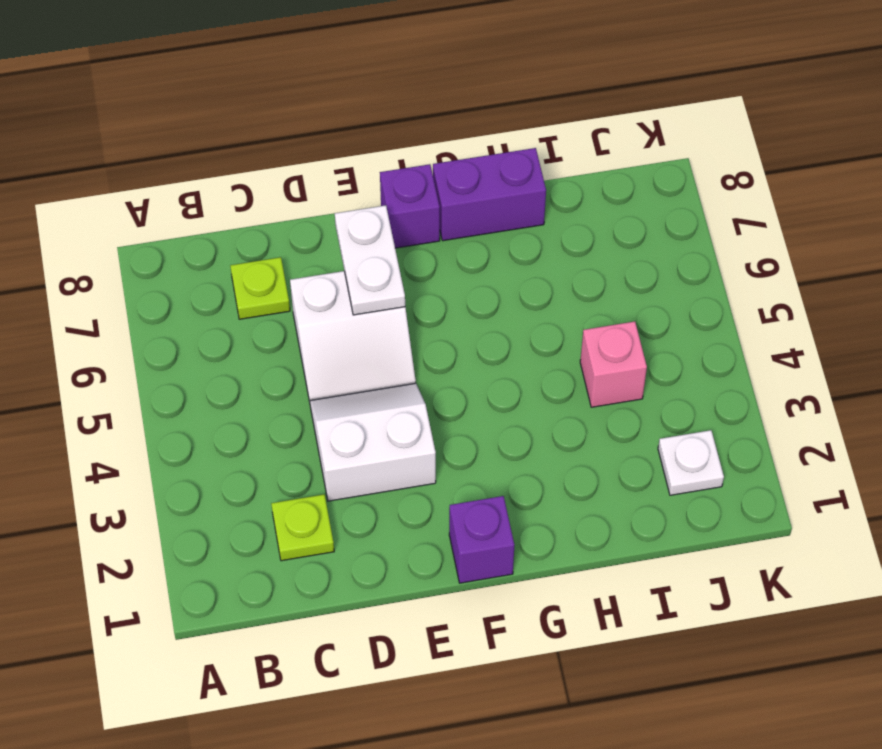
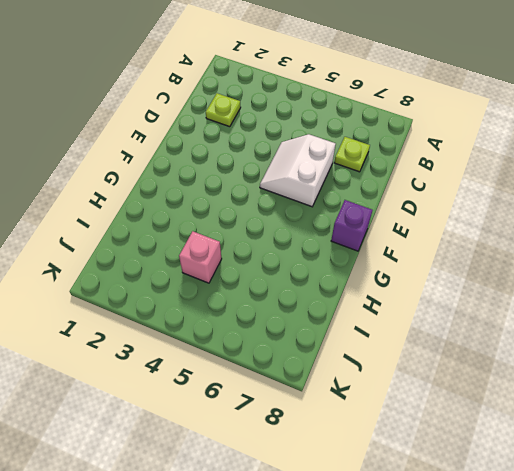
none -> white slope D3:E4 level 1 top 3
none -> purple brick F1 level 1

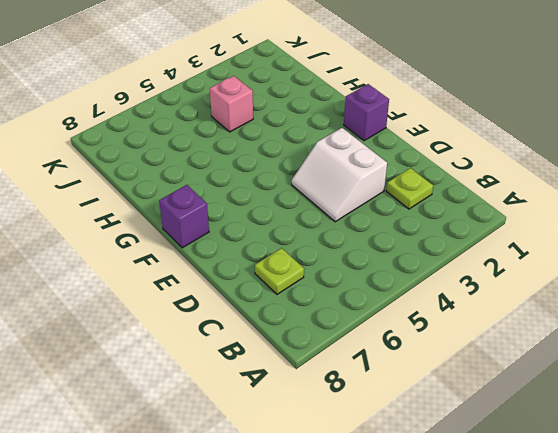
none -> white slope D5:E6 level 1 top 6
none -> purple brick G8:H8 level 1

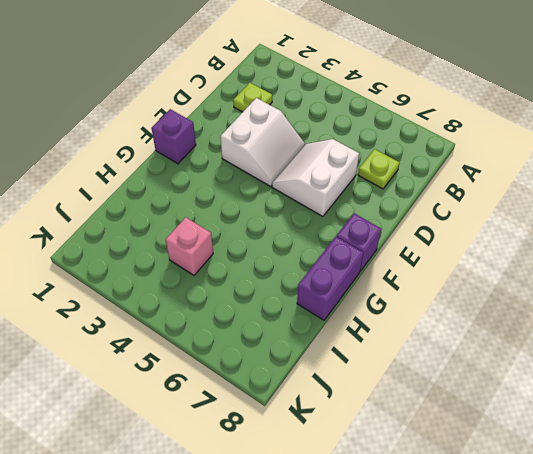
none -> white plate J2 level 1
none -> white plate E6:E7 level 2

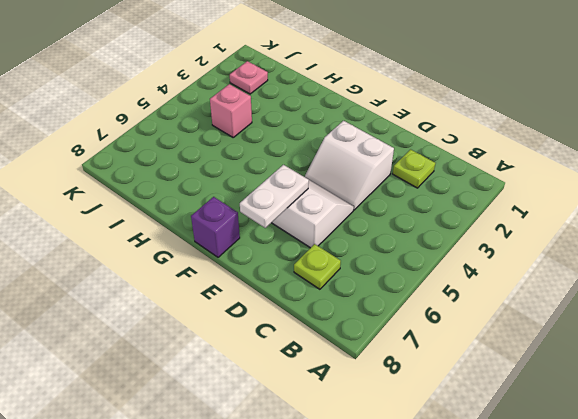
pink plate J2 level 1 -> white plate J2 level 1
none -> purple brick F1 level 1
none -> purple brick G8:H8 level 1

